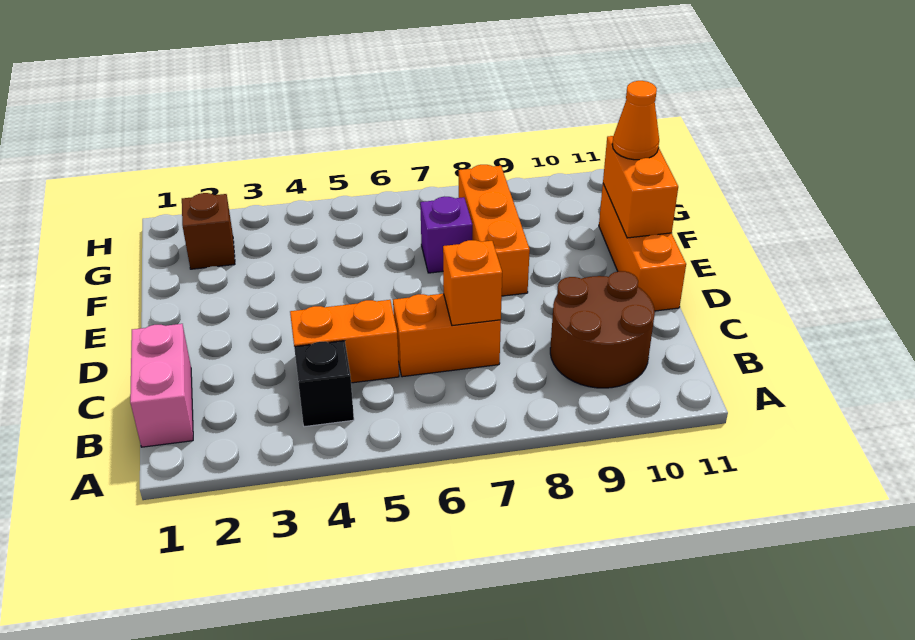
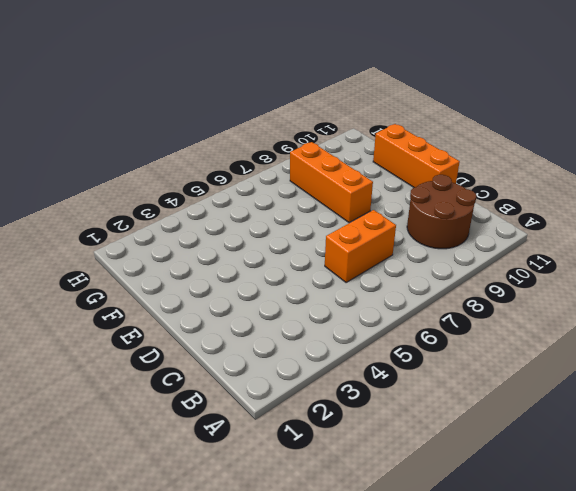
none -> pink brick B1:C1 level 1
none -> black brick B4 level 1
none -> orange brick C4:C5 level 1

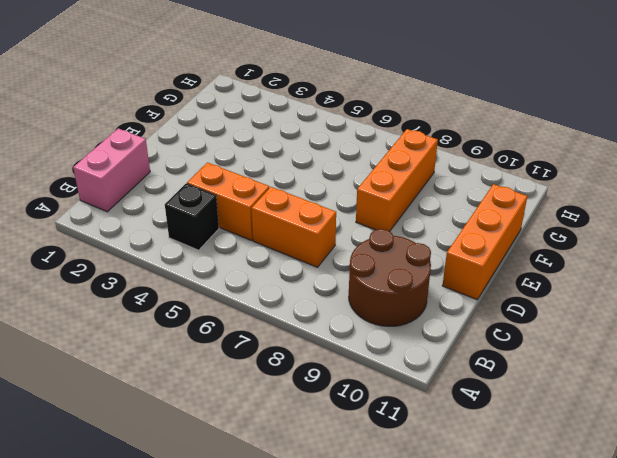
none -> purple brick F7 level 1
none -> brown brick G2 level 1
none -> orange brick C7 level 2

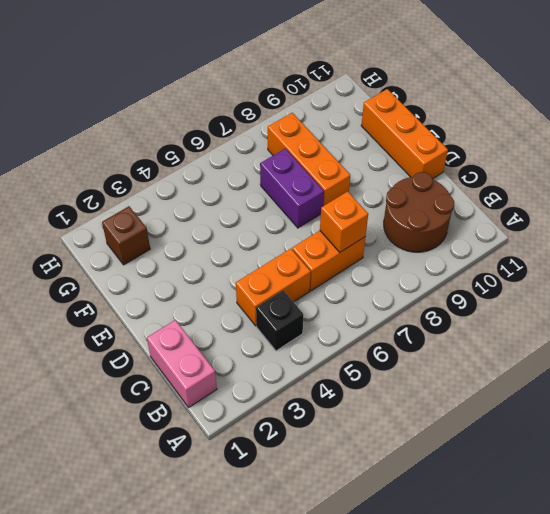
purple brick E7:F7 level 1 -> purple brick F7 level 1
none -> orange brick E11:F11 level 2
none -> orange cone F11 level 3

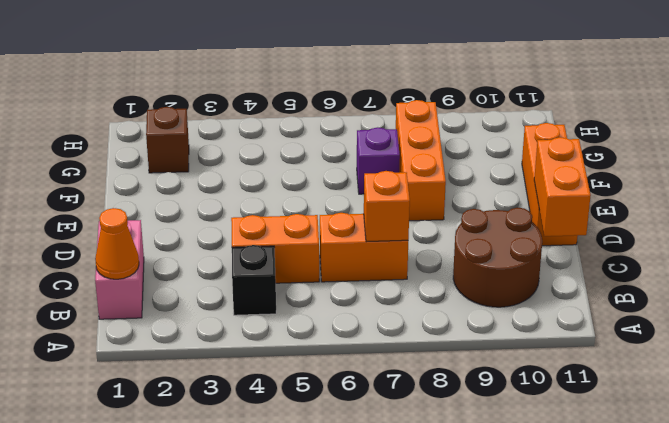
orange cone B1 level 2 -> orange cone F11 level 3
orange brick C11:D11 level 2 -> orange brick E11:F11 level 2

